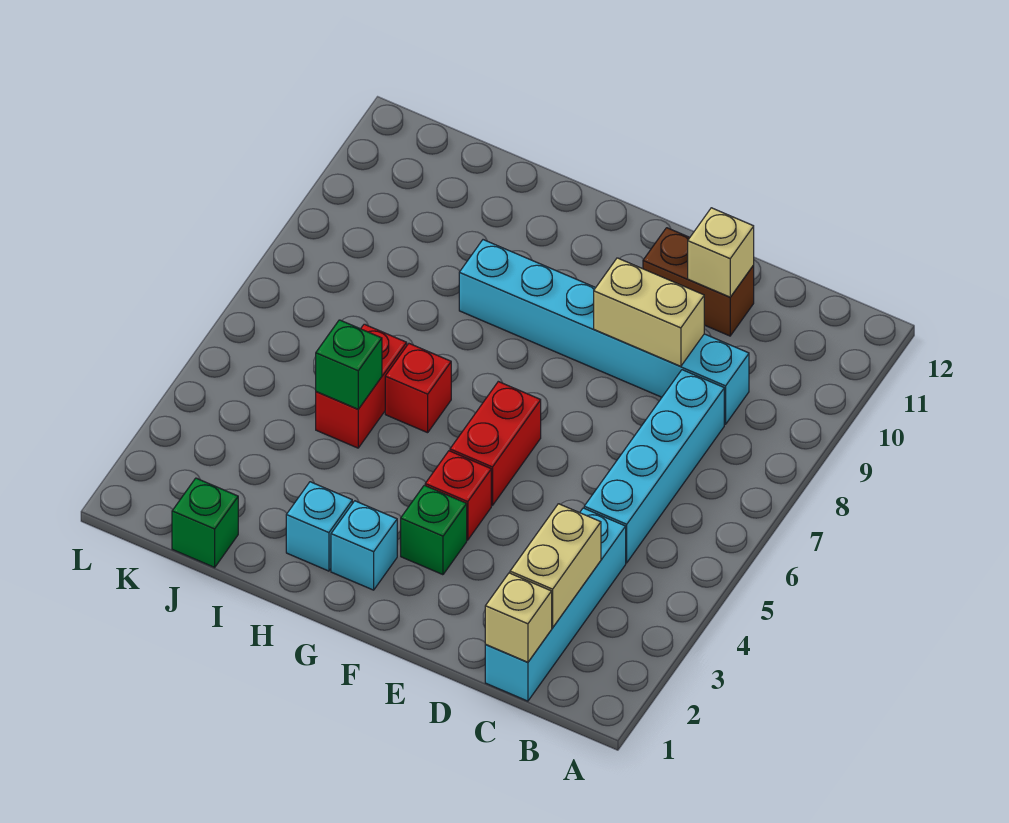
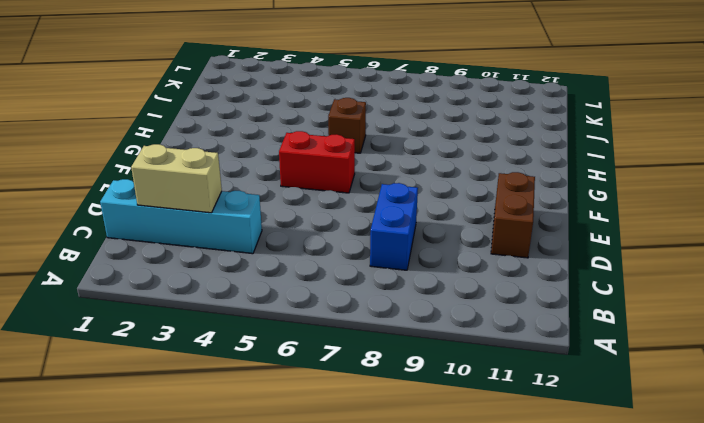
blue brick C8:D8 level 1 -> cyan brick C5:C8 level 1
brown brick H6 level 1 -> red brick H6 level 1
none -> cyan brick C9:H9 level 1
none -> green brick F3 level 1
none -> red brick F4 level 1

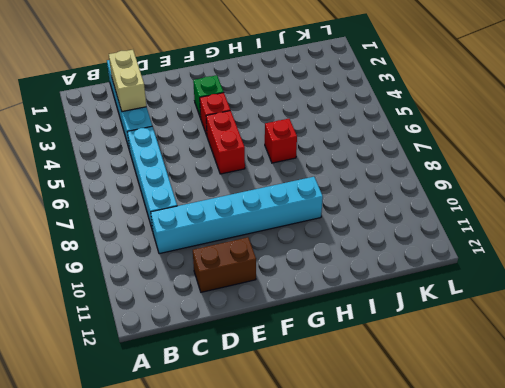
none -> cyan brick G2 level 1
none -> cyan brick H2 level 1
none -> red brick I5:I6 level 1

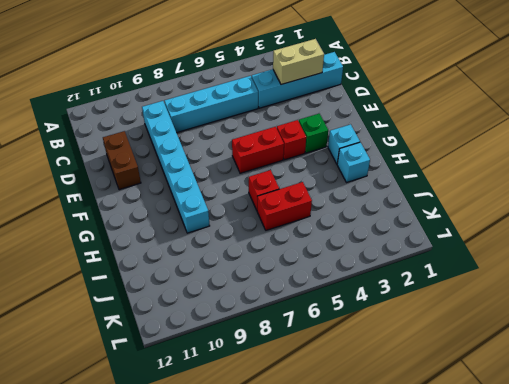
none -> green brick J1 level 1
none -> tan brick C1 level 2
none -> tan brick D9:E9 level 2

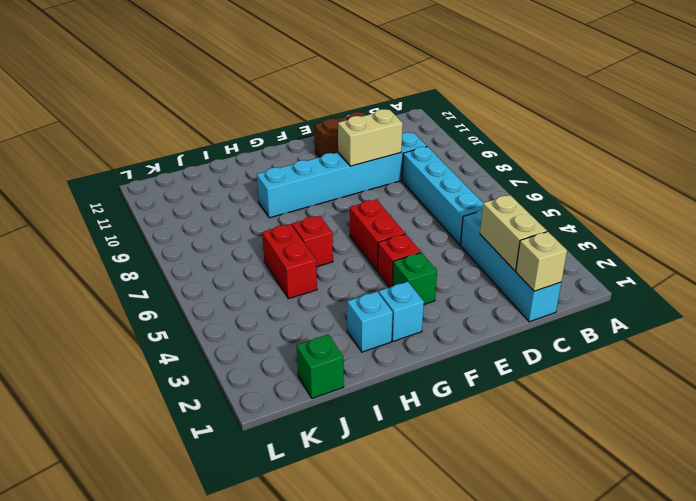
none -> tan brick D11 level 2
none -> green brick I5 level 2

